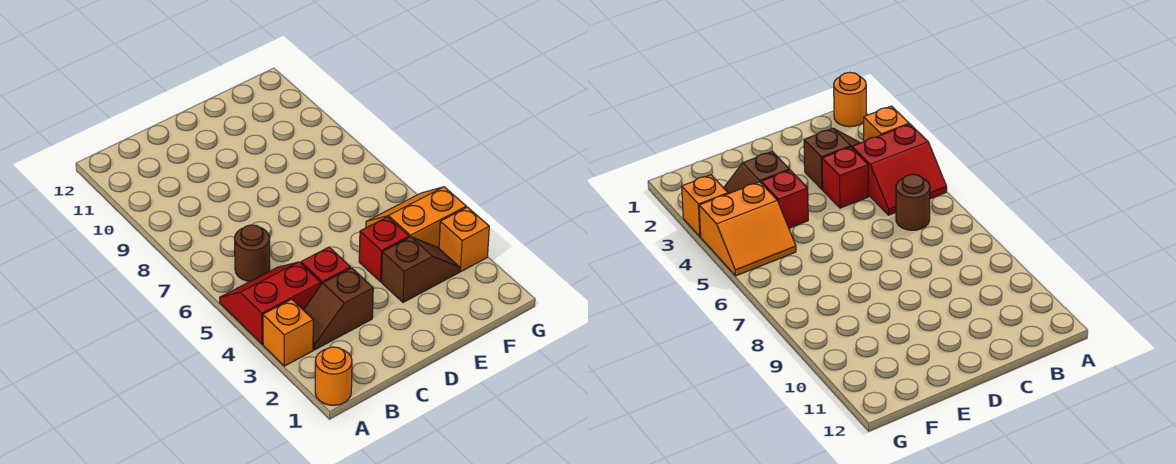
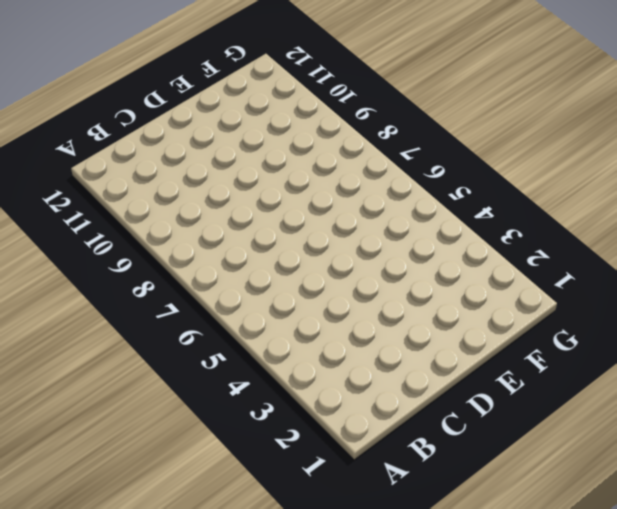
none -> orange round brick A1 level 1
none -> orange brick A3 level 1

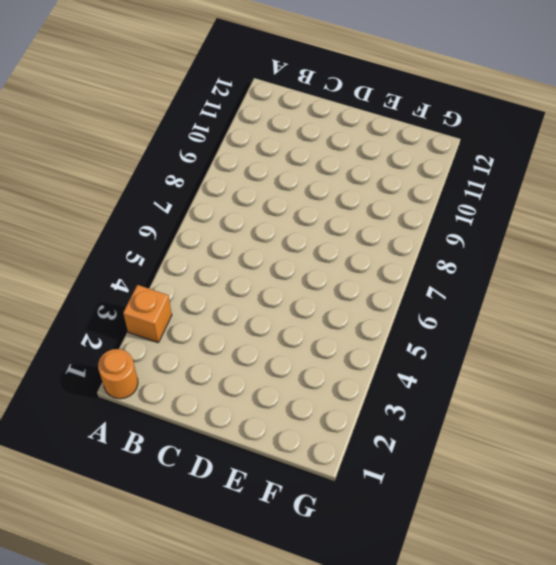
none -> red slope A4:B5 level 1 top 4
none -> brown slope B3:C3 level 1 top C

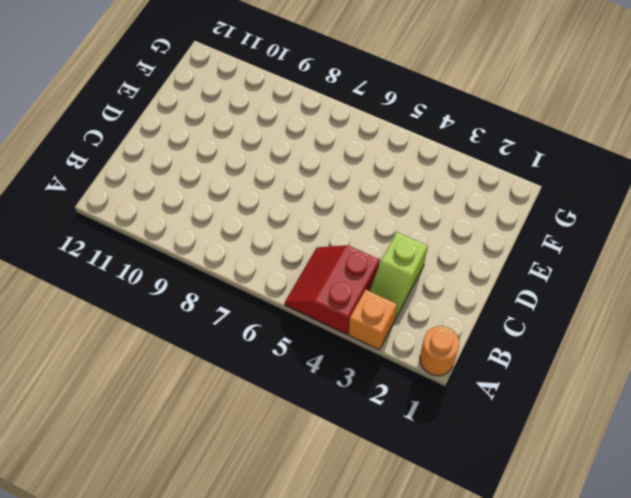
lime slope B3:C3 level 1 top C -> brown slope B3:C3 level 1 top C
none -> brown round brick B6 level 1
none -> red brick C4 level 1

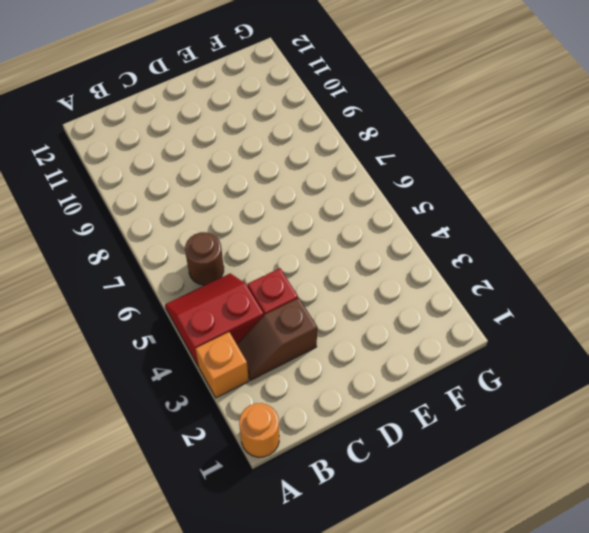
none -> brown slope E3:F3 level 1 top E
none -> red brick E4 level 1

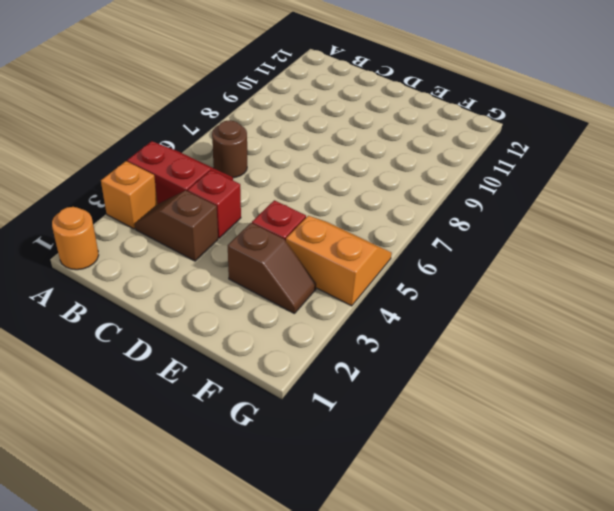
none -> orange brick G3 level 1

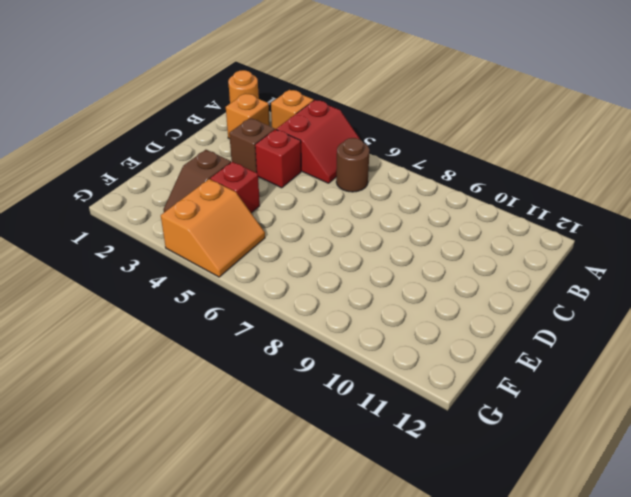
orange brick B2 level 1 -> orange brick G3 level 1

